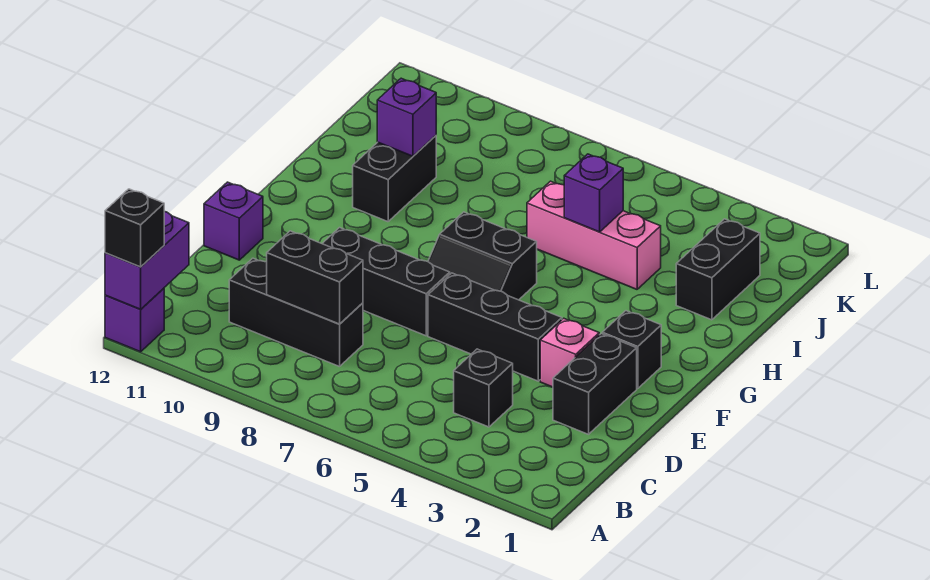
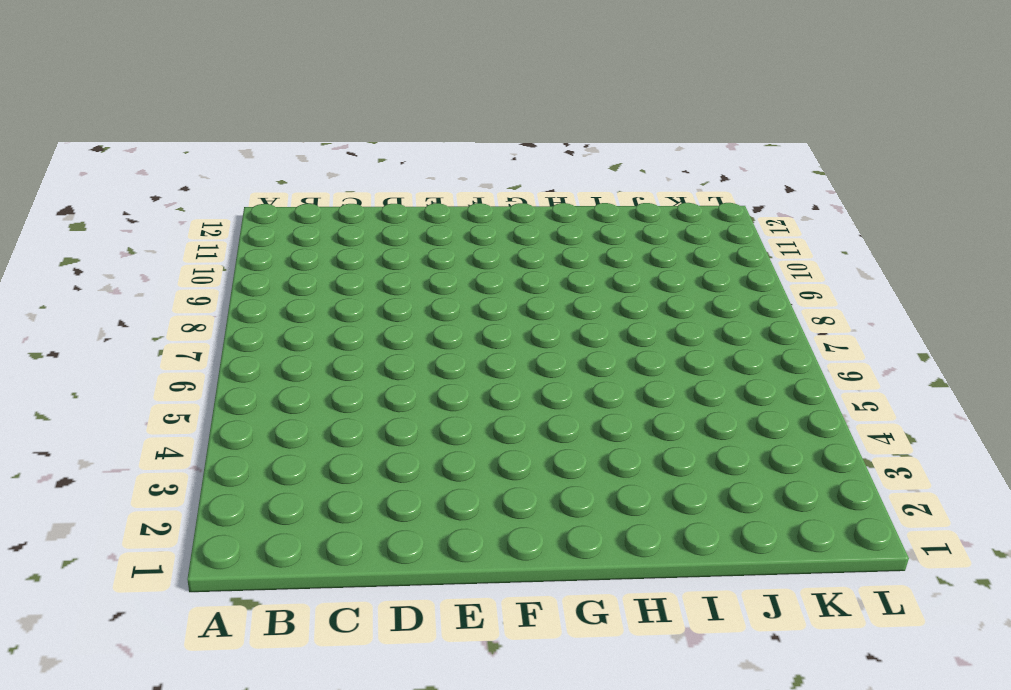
none -> purple brick A12 level 1
none -> black brick C4 level 1
none -> black brick C8:C10 level 1

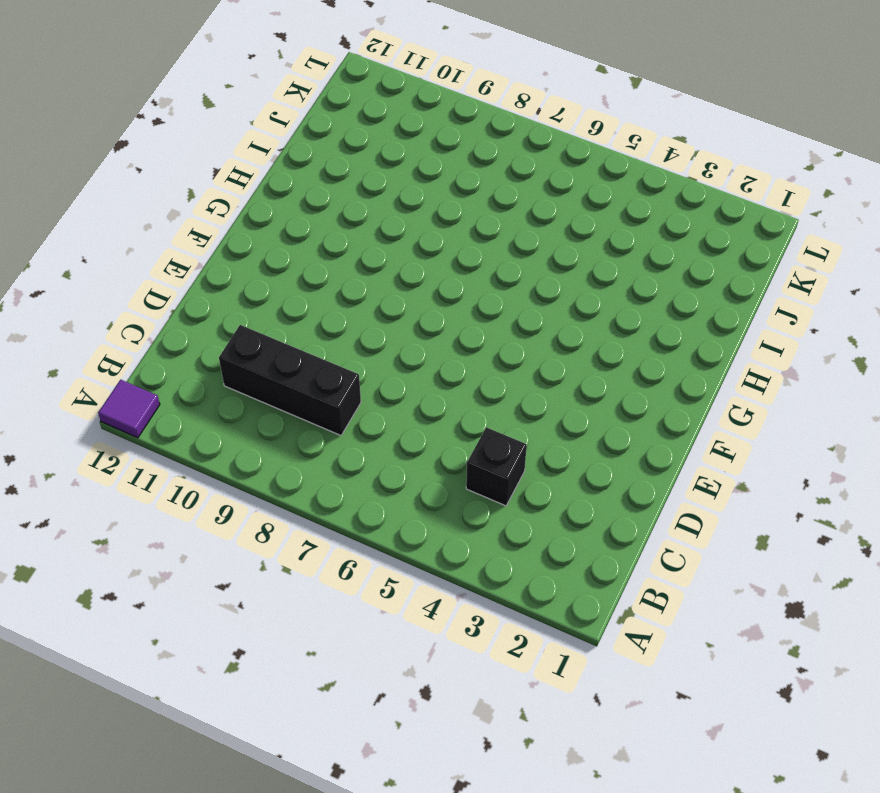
purple tile A12 level 1 -> purple brick A12 level 1
none -> black brick D2:E2 level 1
none -> pink brick E3 level 1
none -> black brick E4:E6 level 1

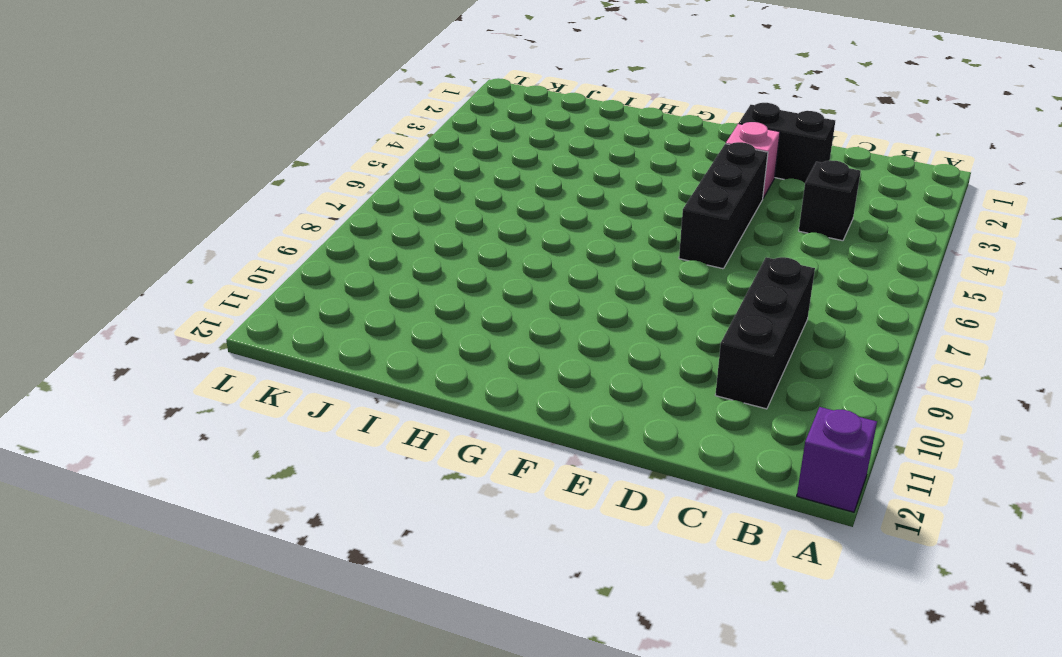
none -> black brick E7:E9 level 1
none -> purple brick E12 level 1
none -> black brick F2 level 1

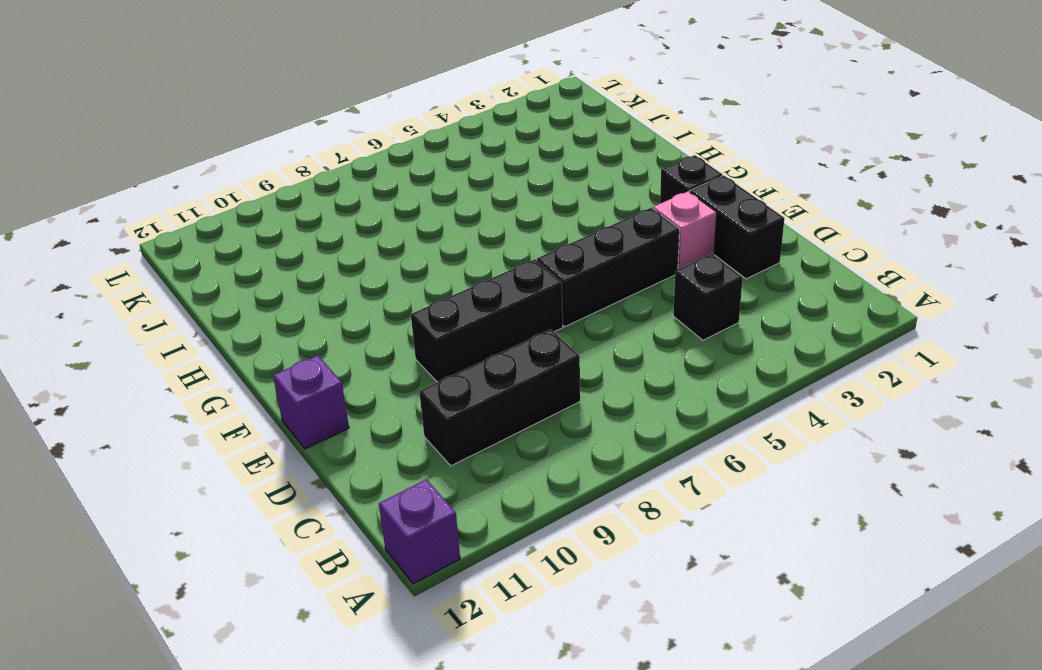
none -> black slope F6:G7 level 1 top G
none -> black brick H10:I10 level 1
none -> black brick I2:J2 level 1

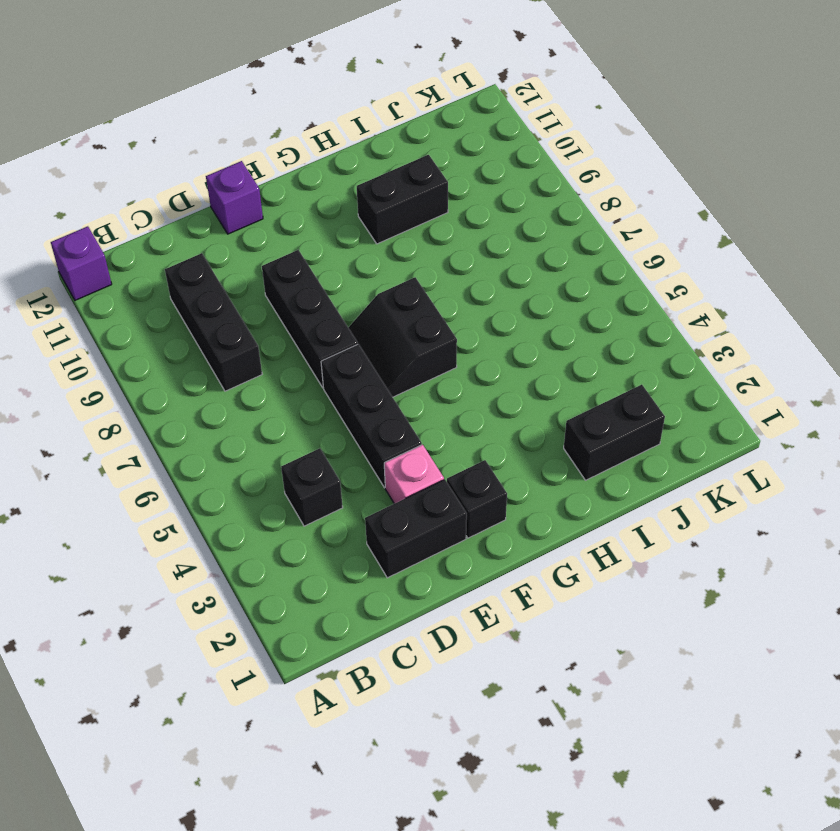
none -> pink brick I4:I6 level 1
none -> purple brick A12:B12 level 2
none -> black brick C8:C9 level 2

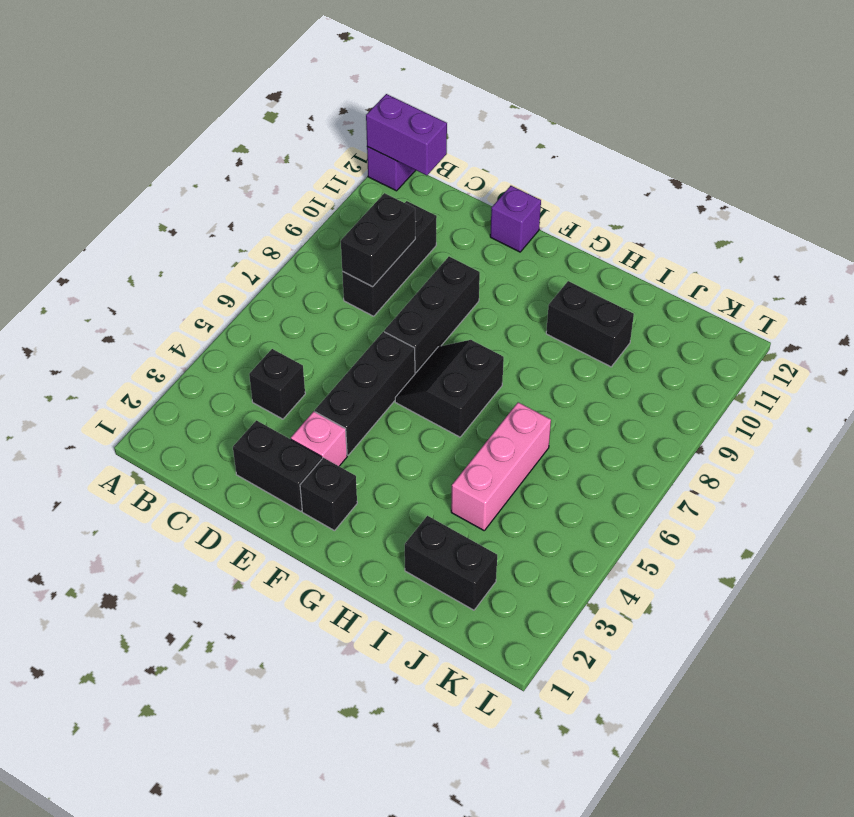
none -> purple brick I5 level 2
none -> purple brick I10 level 2
none -> black brick A12 level 3

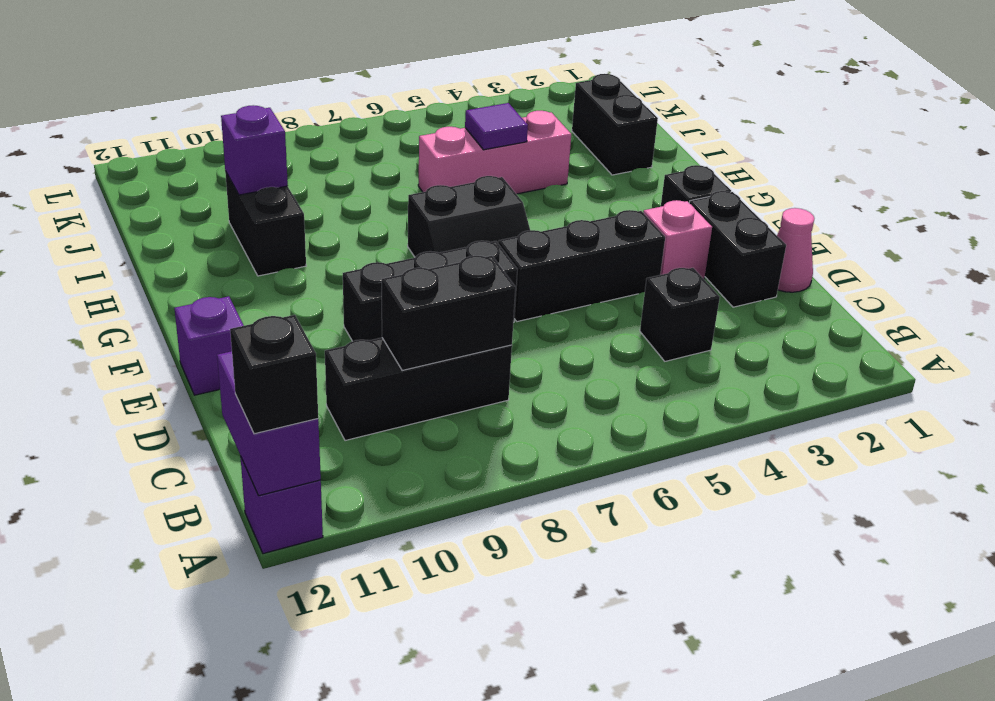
pink cone D1 level 1 -> none
purple tile I5 level 2 -> purple brick I5 level 2

